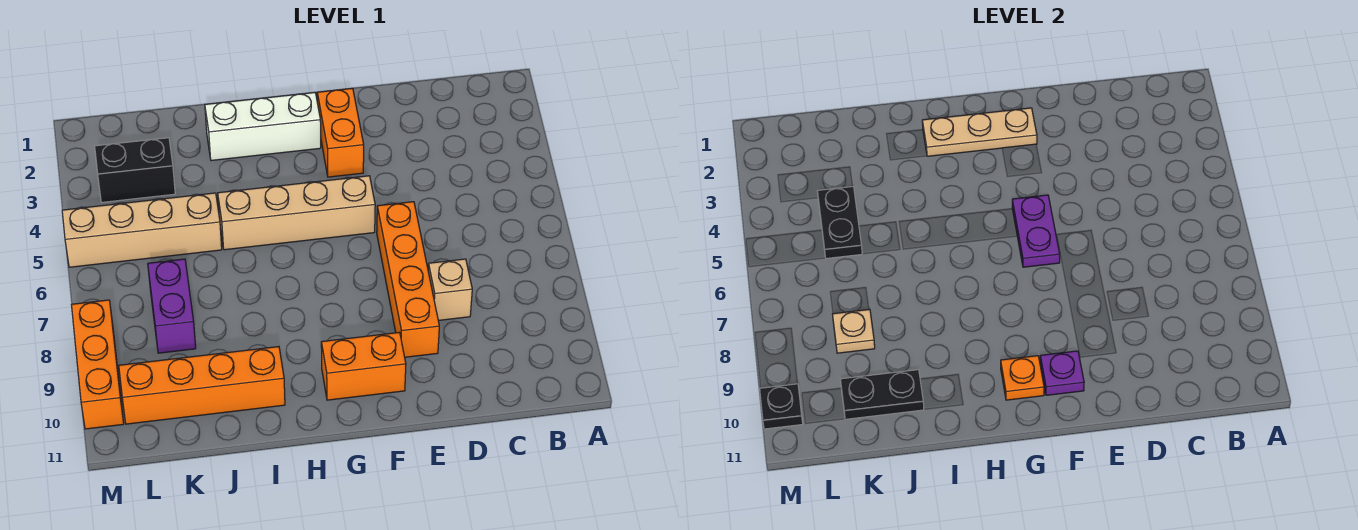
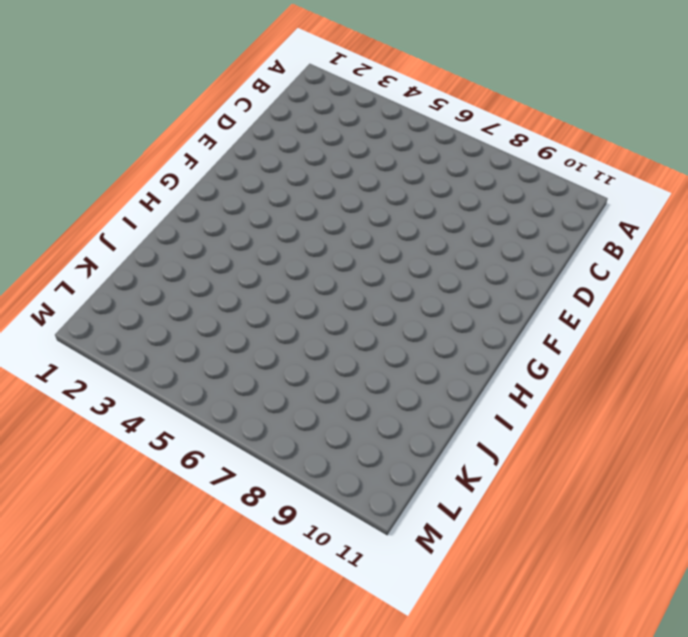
none -> tan brick D8 level 1
none -> orange brick E6:E9 level 1
none -> orange brick F2:F3 level 1

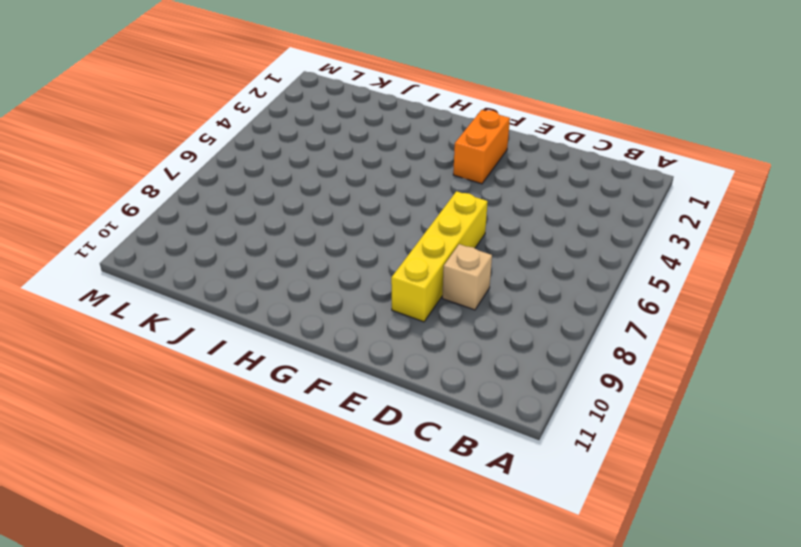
yellow brick E6:E9 level 1 -> orange brick E6:E9 level 1
none -> tan brick F5:I5 level 1
none -> orange brick F10:G10 level 1
none -> white brick G2:I2 level 1

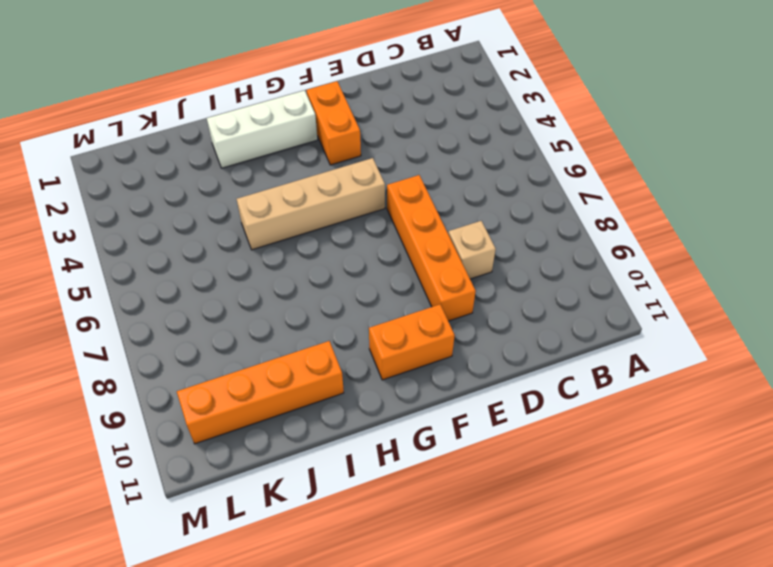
none -> tan brick J5:M5 level 1
none -> black brick K3:L3 level 1
none -> purple brick K7:K8 level 1

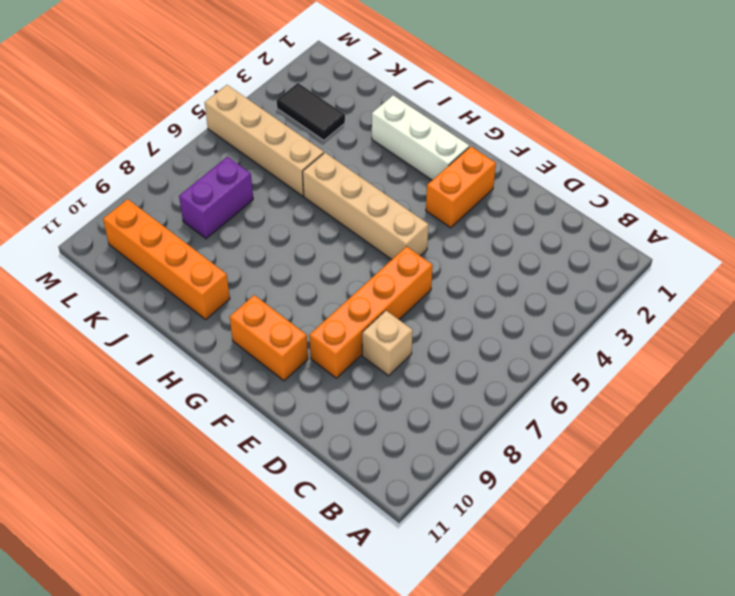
black tile K3:L3 level 1 -> black brick K3:L3 level 1
none -> orange brick M8:M10 level 1
none -> tan plate F2:H2 level 2
none -> purple plate F5:F6 level 2

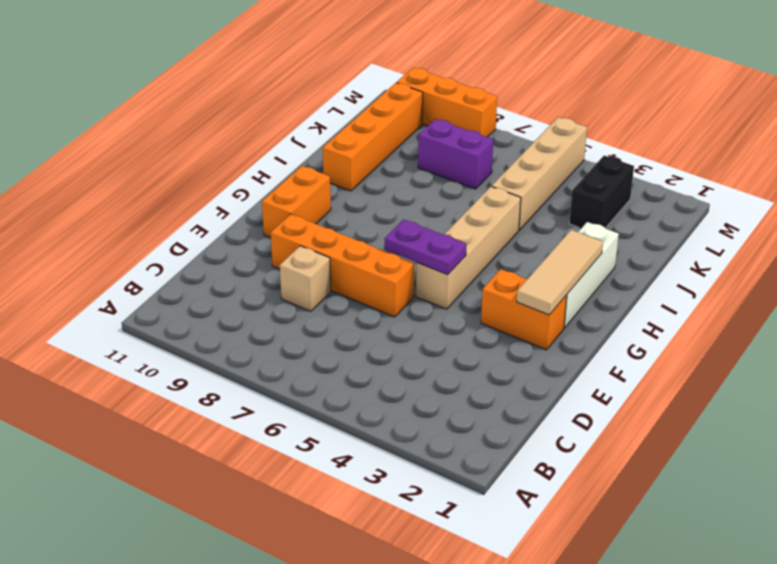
tan tile F2:H2 level 2 -> tan plate F2:H2 level 2
none -> purple plate F10 level 2
none -> orange plate G10 level 2
none -> black plate J10:K10 level 2

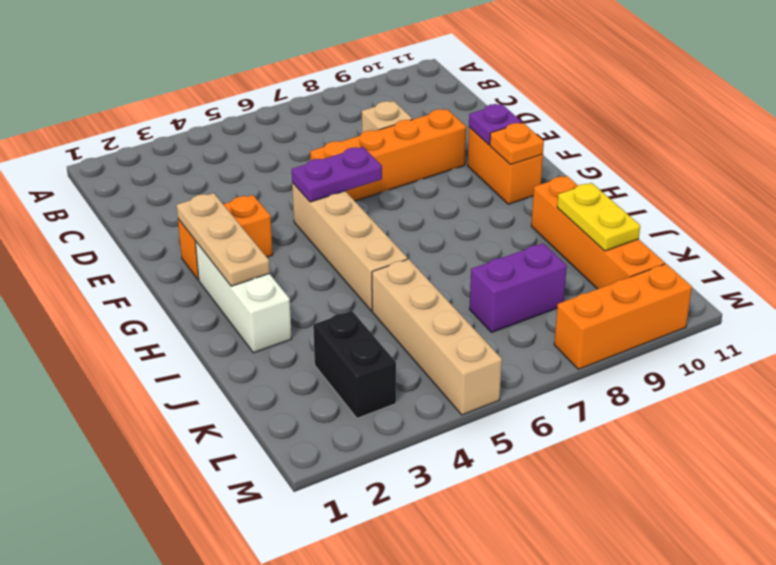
yellow plate J10:K10 level 2 -> black plate J10:K10 level 2
none -> black plate K4:K5 level 2
none -> tan plate K8 level 2
none -> black plate M10 level 2

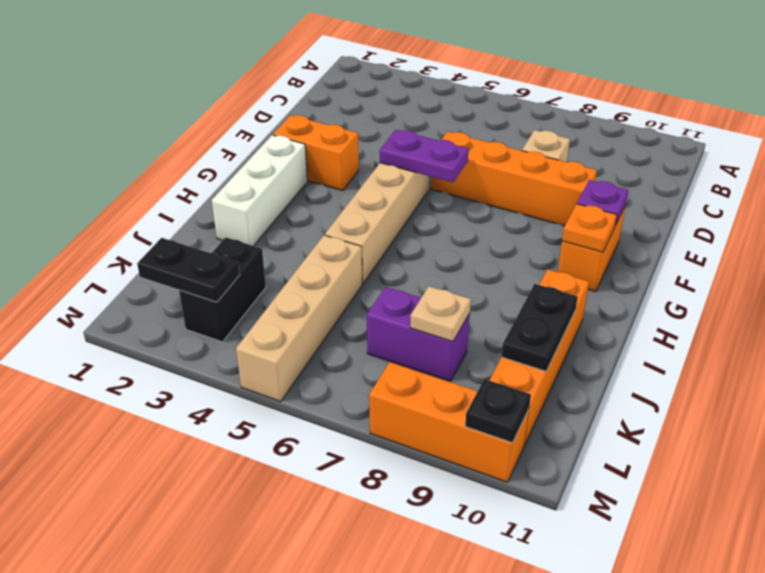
black plate L2:L3 level 2 -> black plate K4:K5 level 2
none -> tan plate F2:H2 level 2

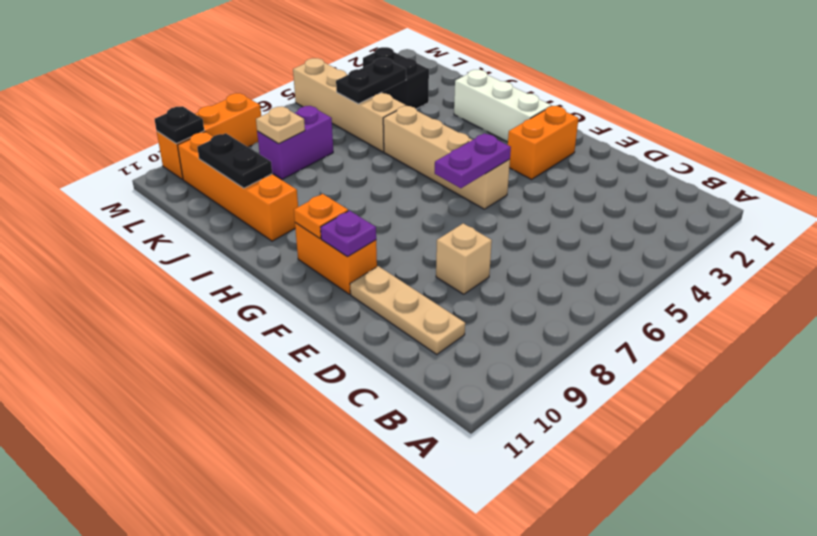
tan plate C10:E10 level 1 -> tan plate F2:H2 level 2
none -> orange brick E6:E9 level 1

